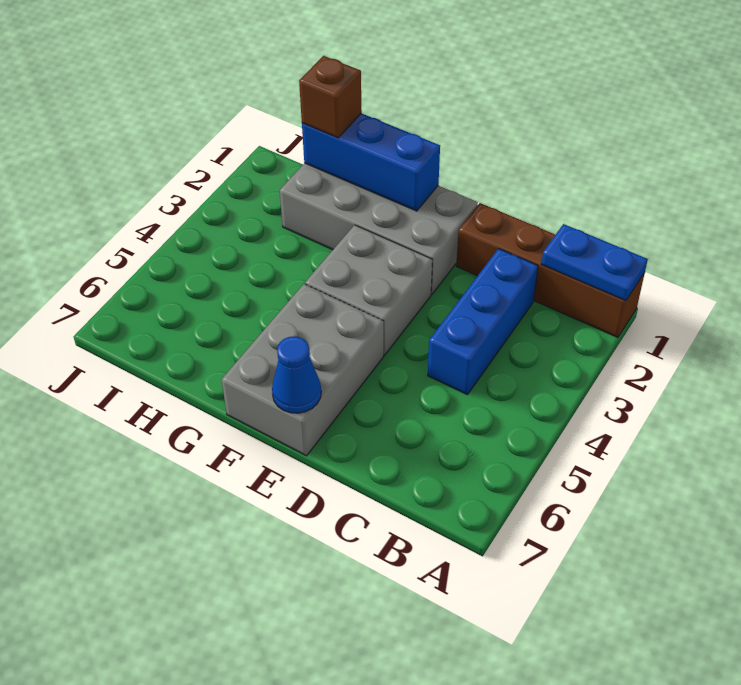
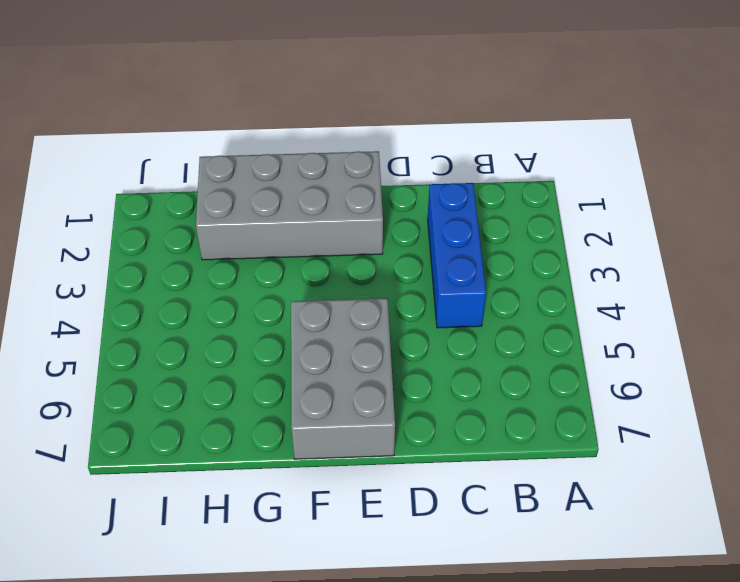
none -> brown brick A1:D1 level 1
none -> grey brick E3:F4 level 1

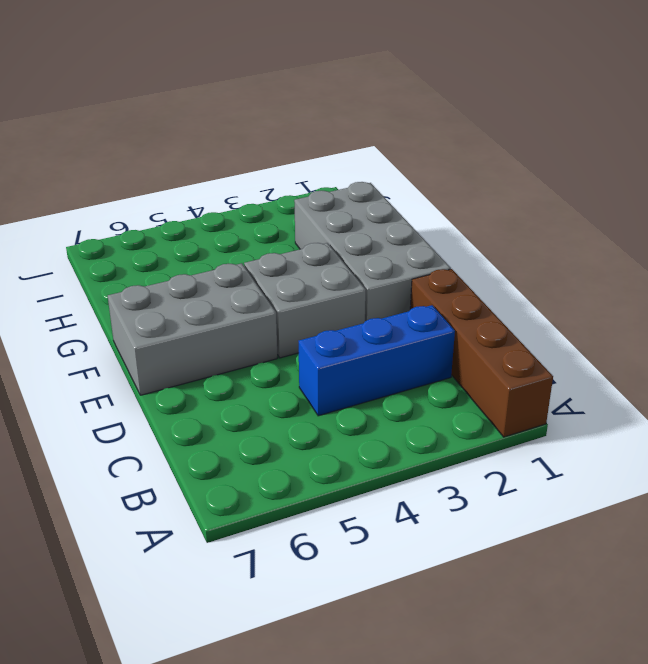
none -> blue plate A1:B1 level 2
none -> blue cone E7 level 2

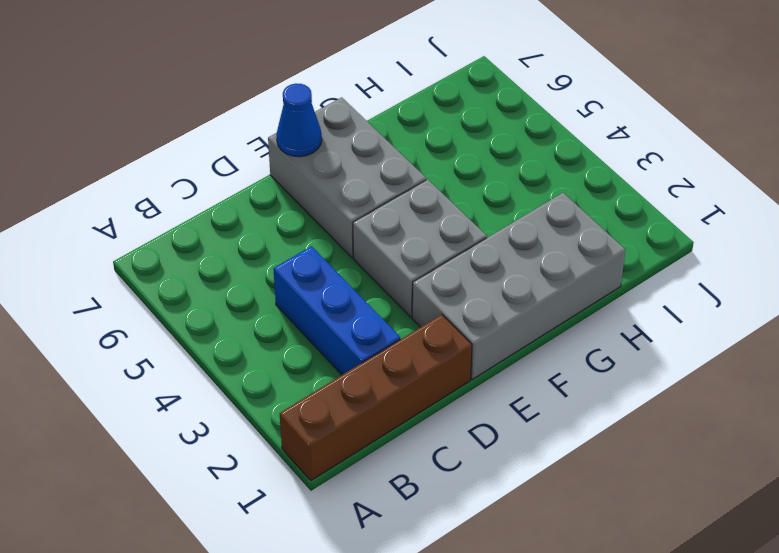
none -> blue plate A1:B1 level 2
none -> blue brick F1:H1 level 2

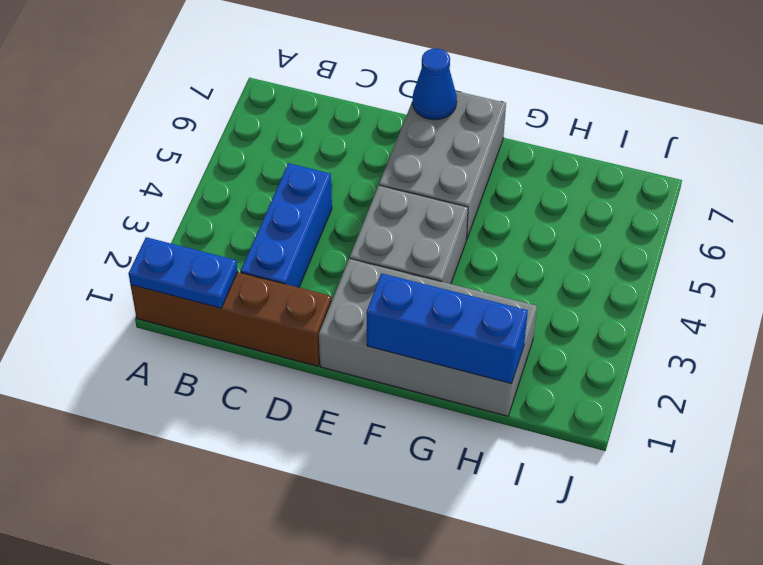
none -> brown brick H1 level 3

